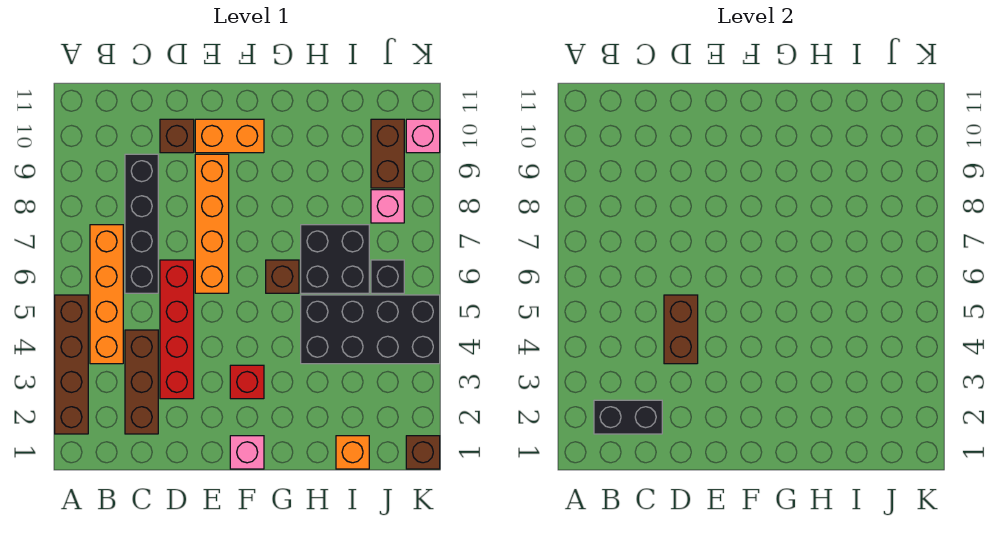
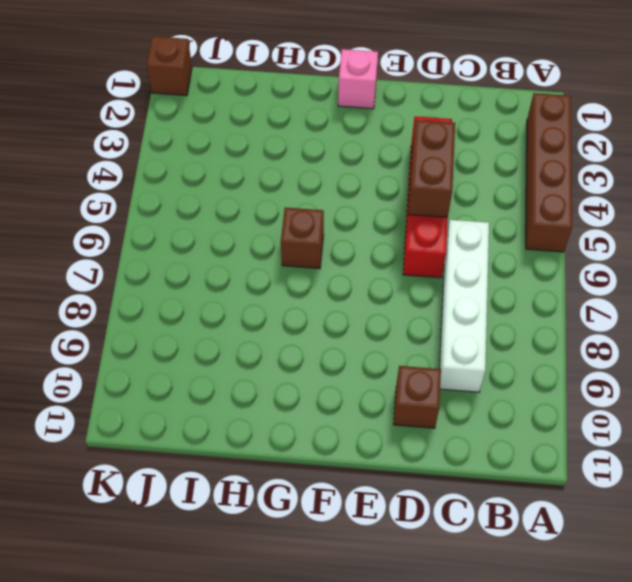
white brick C6:C9 level 1 -> black brick C6:C9 level 1
none -> orange brick B4:B7 level 1
none -> brown brick C2:C4 level 1
none -> orange brick E6:E9 level 1

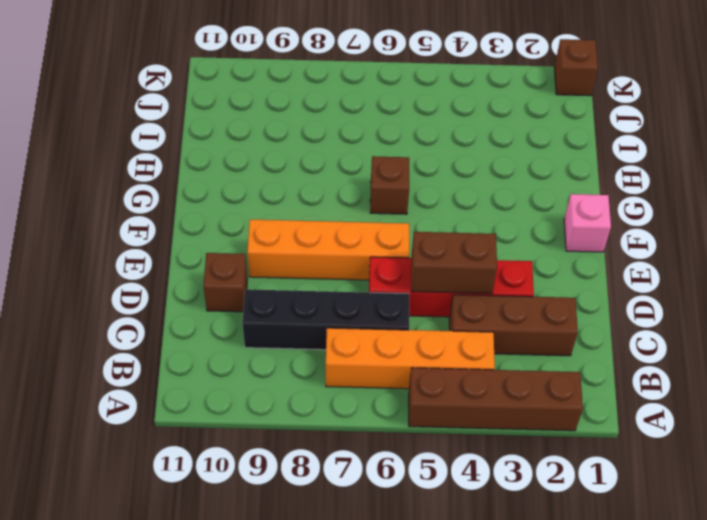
none -> orange brick E10:F10 level 1
none -> red brick F3 level 1
none -> black brick H4:K5 level 1

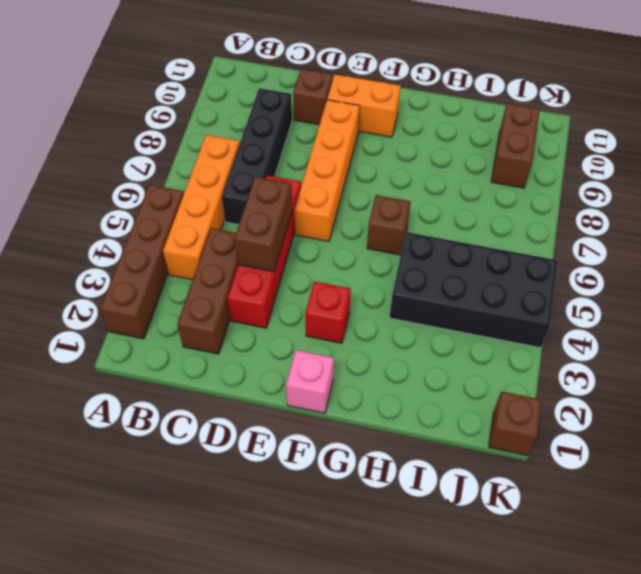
none -> black brick H6:I7 level 1
none -> orange brick I1 level 1
none -> black brick J6 level 1

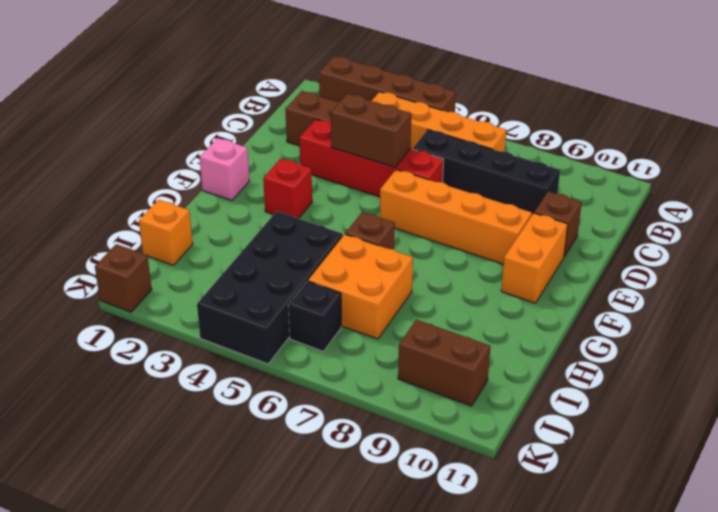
orange brick H6:I7 level 1 -> black brick H6:I7 level 1
none -> pink brick J8 level 1
none -> pink brick K10 level 1
none -> black brick B2:C2 level 2

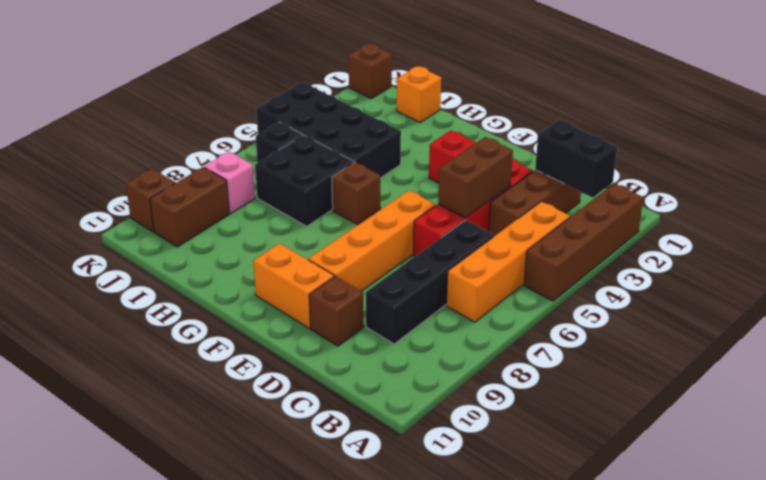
brown brick K10 level 1 -> pink brick K10 level 1
none -> pink brick F1 level 1

